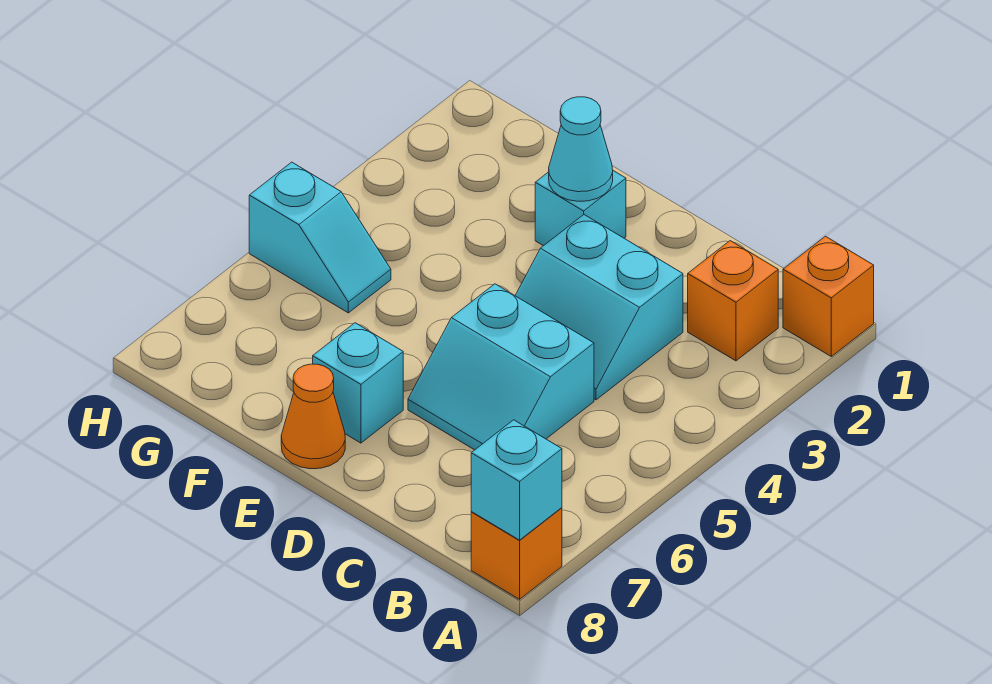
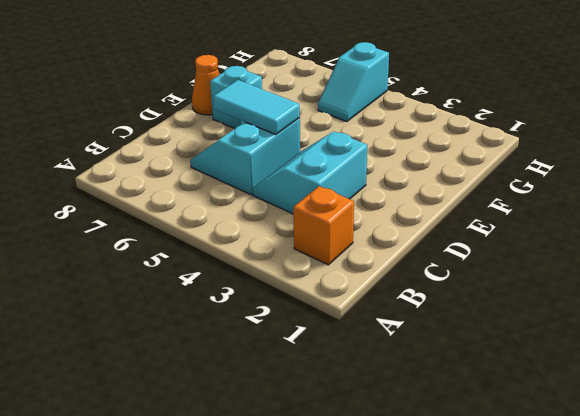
cyan tile D5:D6 level 2 -> none
none -> orange brick A1 level 1
none -> orange brick A8 level 1

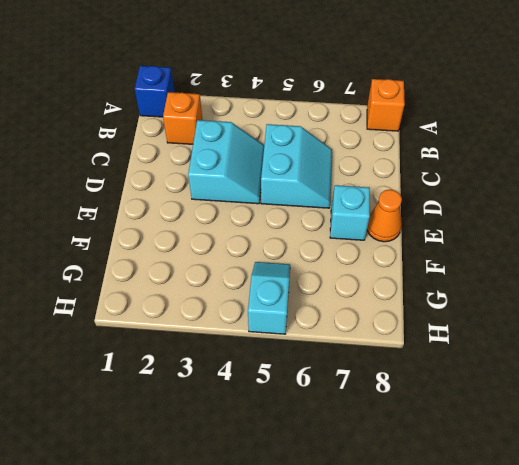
blue brick A1 level 1 -> orange brick A1 level 1
none -> cyan brick E2 level 1
none -> cyan brick A8 level 2

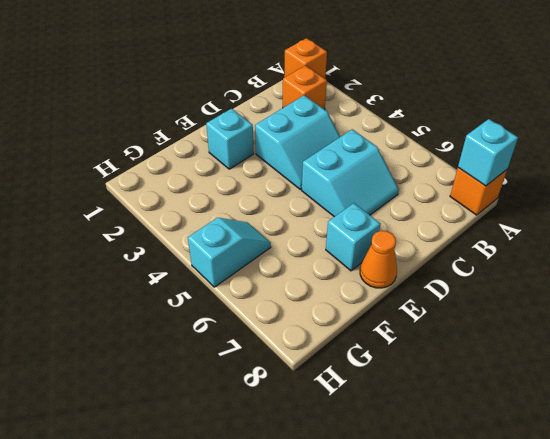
none -> cyan cone E2 level 2

